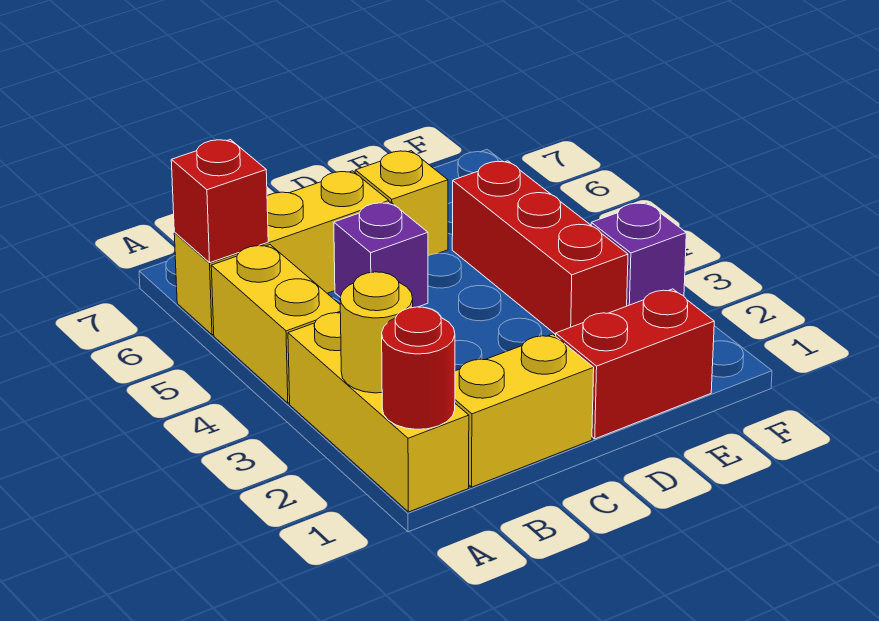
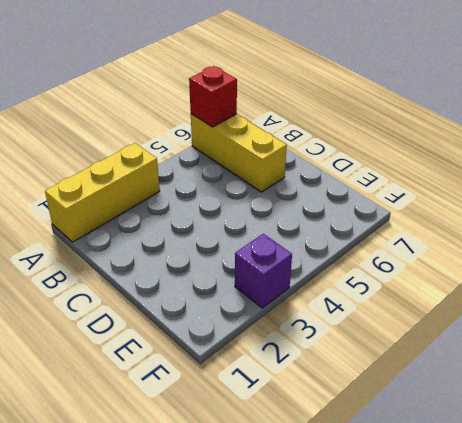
none -> yellow brick A4:A5 level 1
none -> yellow brick B1:C1 level 1
none -> purple brick C5 level 1

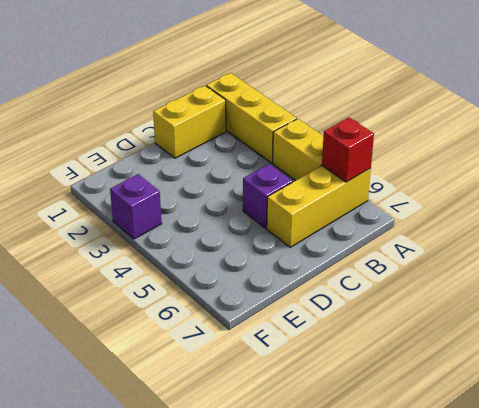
none -> red brick D1:E1 level 1
none -> yellow brick D6 level 1
none -> red brick E3:E5 level 1

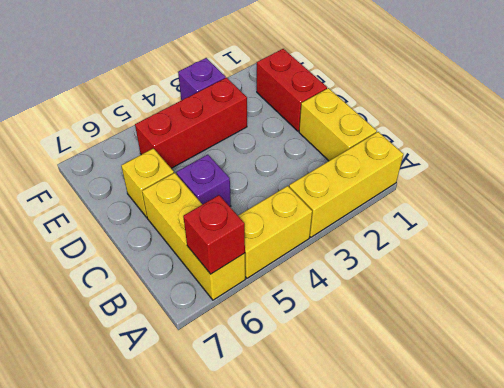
none -> red round brick A1 level 2
none -> yellow round brick A2 level 2

